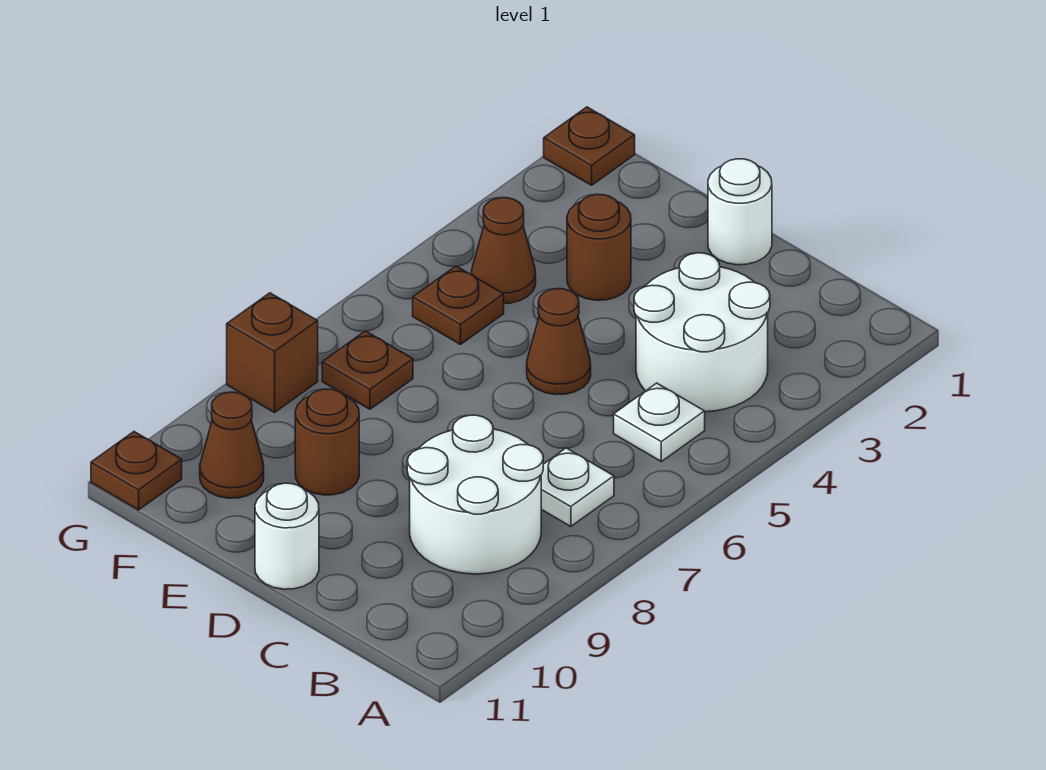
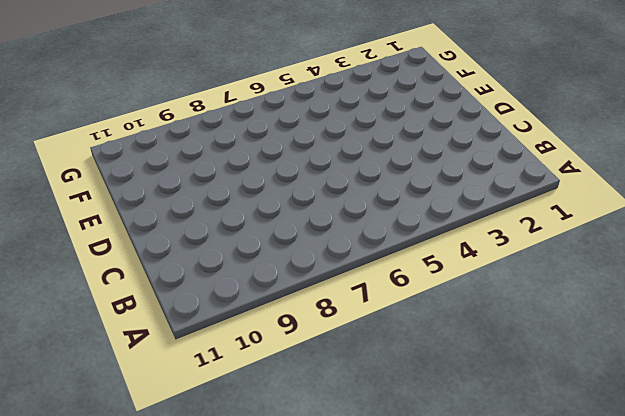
none -> white round brick B3:C4 level 1
none -> white plate B5 level 1
none -> white plate B7 level 1

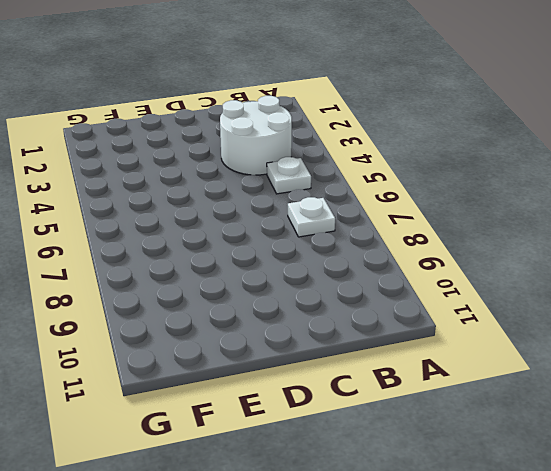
none -> white round brick B8:C9 level 1
none -> white round brick D1 level 1
none -> brown cone D5 level 1

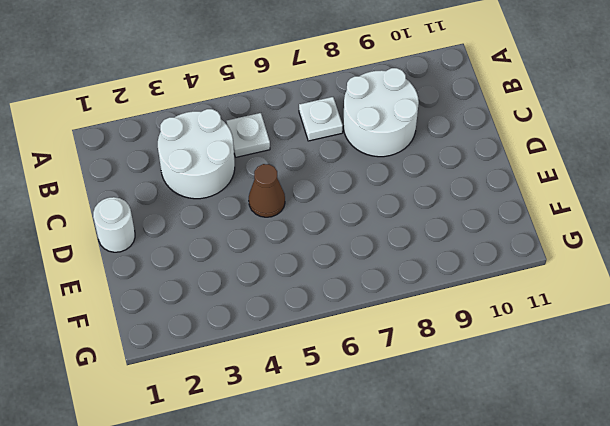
none -> white round brick D11 level 1
none -> brown round brick E3 level 1
none -> brown round brick E9 level 1

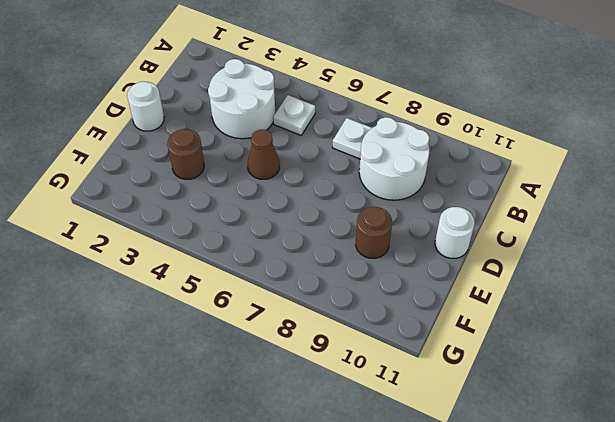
none -> brown cone F4 level 1
none -> brown plate F5 level 1
none -> brown plate F7 level 1

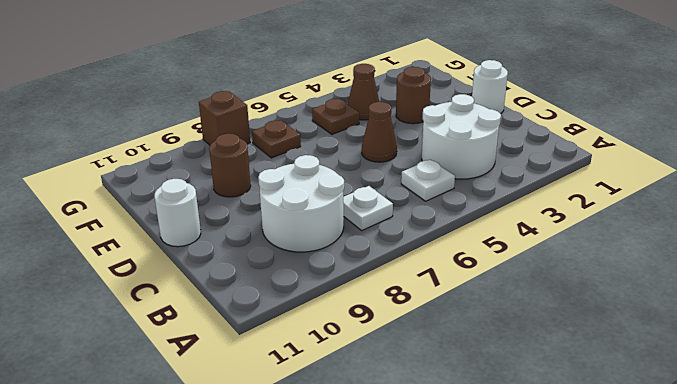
none -> brown cone F10 level 1
none -> brown plate G1 level 1
none -> brown plate G11 level 1

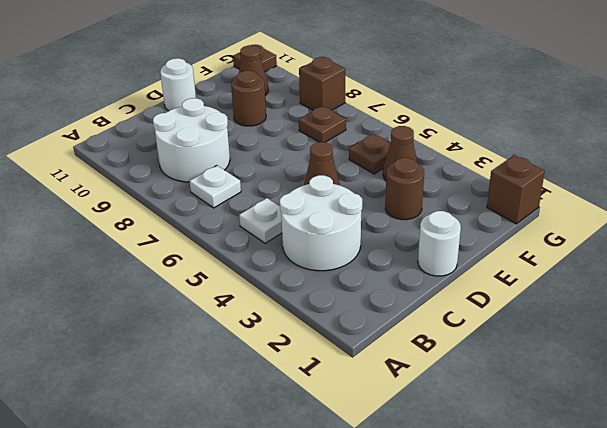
brown brick G1 level 1 -> brown plate G1 level 1

